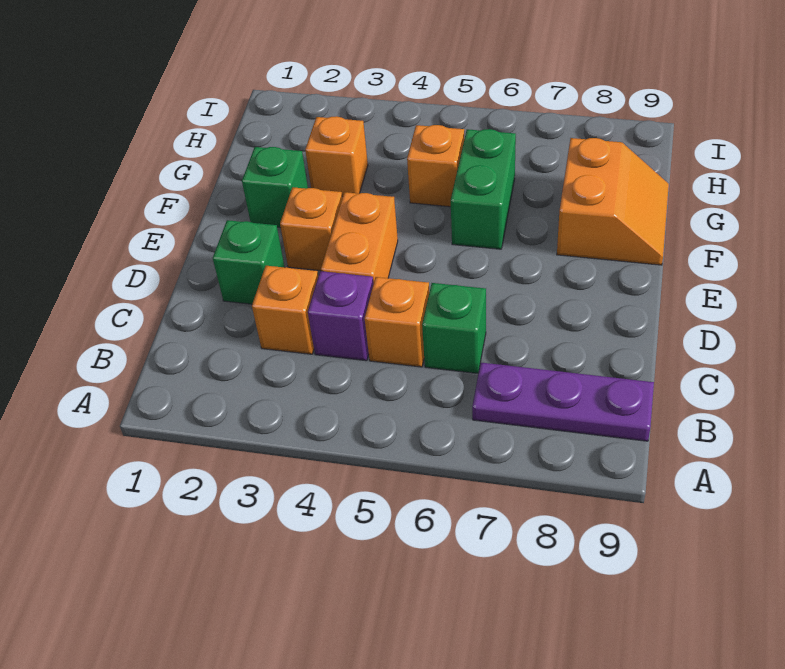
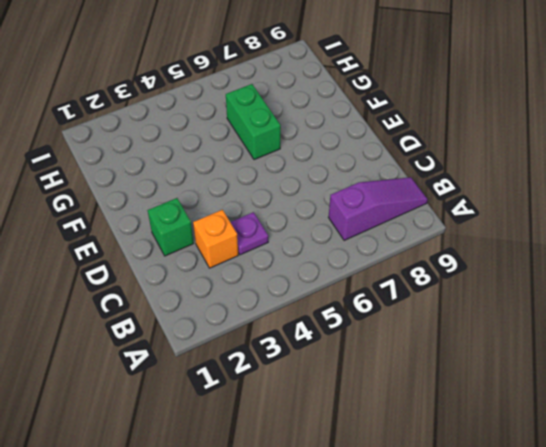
purple slope B7:B9 level 1 top 7 -> purple plate B7:B9 level 1
purple plate C4 level 1 -> purple brick C4 level 1
none -> orange brick C5 level 1
none -> green brick C6 level 1
none -> orange brick D4:E4 level 1

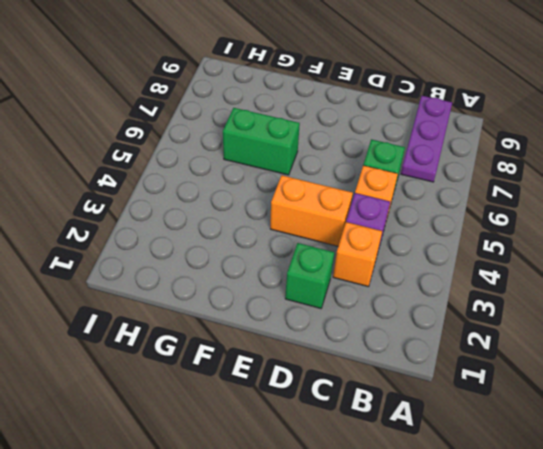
none -> orange brick E3 level 1
none -> green brick F2 level 1
none -> orange slope F8:G9 level 1 top 8

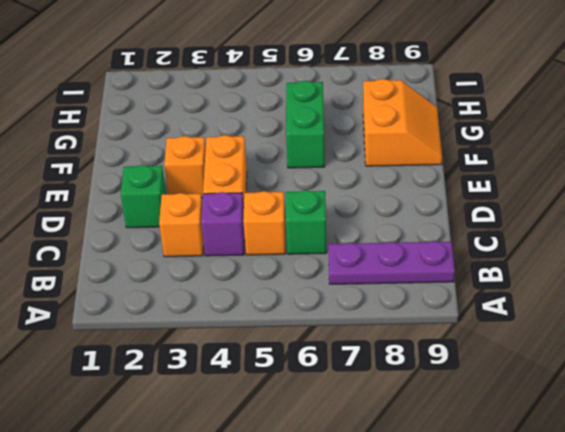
none -> green brick F2 level 1
none -> orange brick G3 level 1
none -> orange brick G5 level 1

